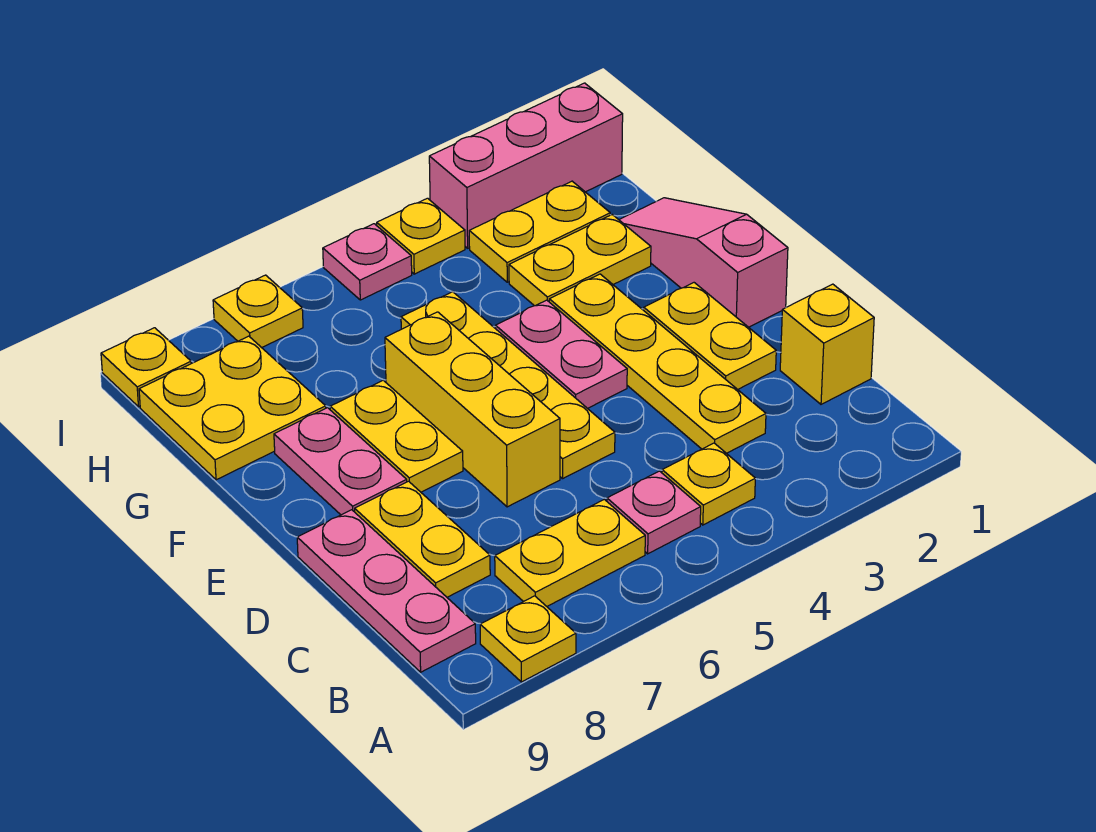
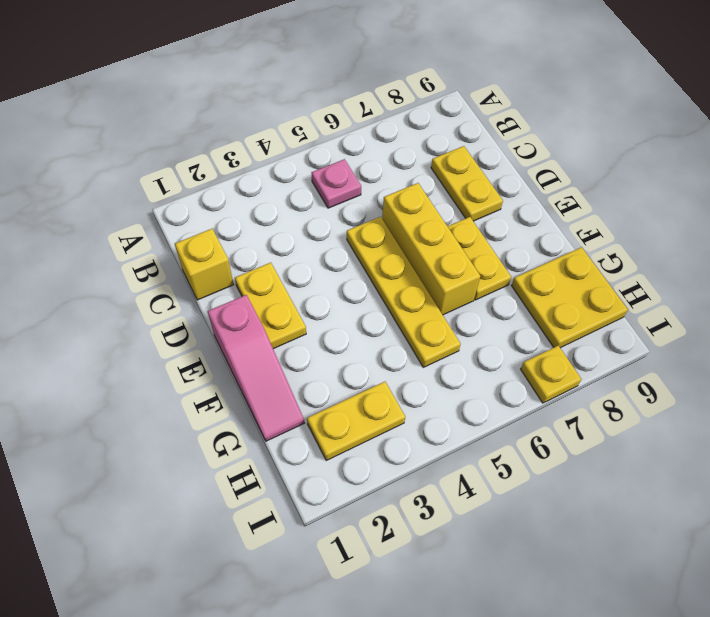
none -> yellow plate A8 level 1
none -> yellow plate B4 level 1
none -> yellow plate B6:B7 level 1

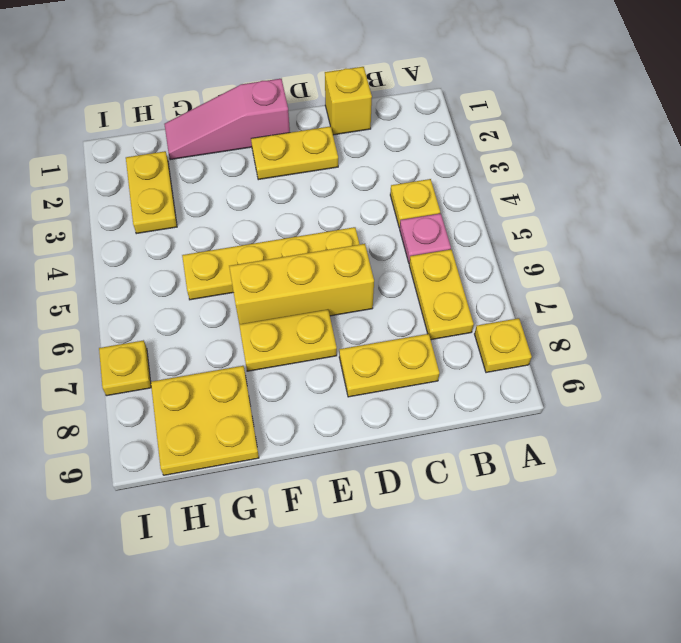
none -> pink plate B9:D9 level 1
none -> yellow plate C3:F3 level 1
none -> pink plate E4:F4 level 1

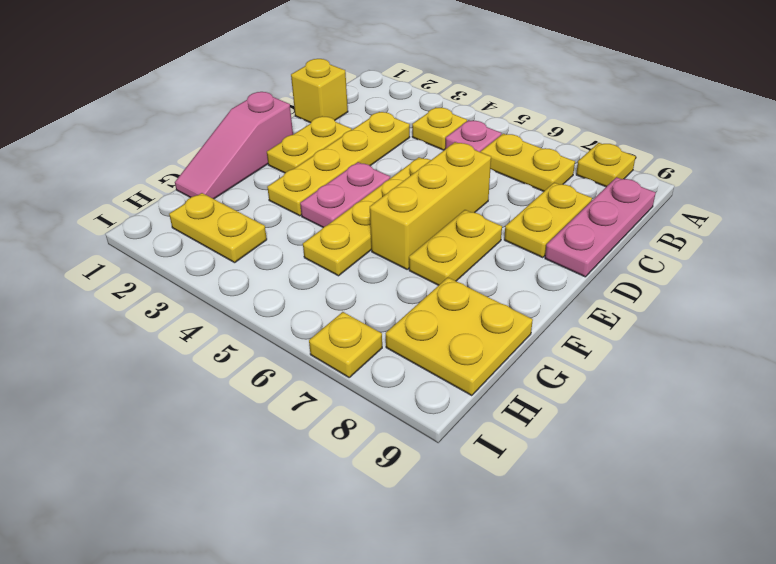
none -> pink plate E8:F8 level 1
none -> yellow plate G2:G3 level 1
none -> pink brick I1:I3 level 1

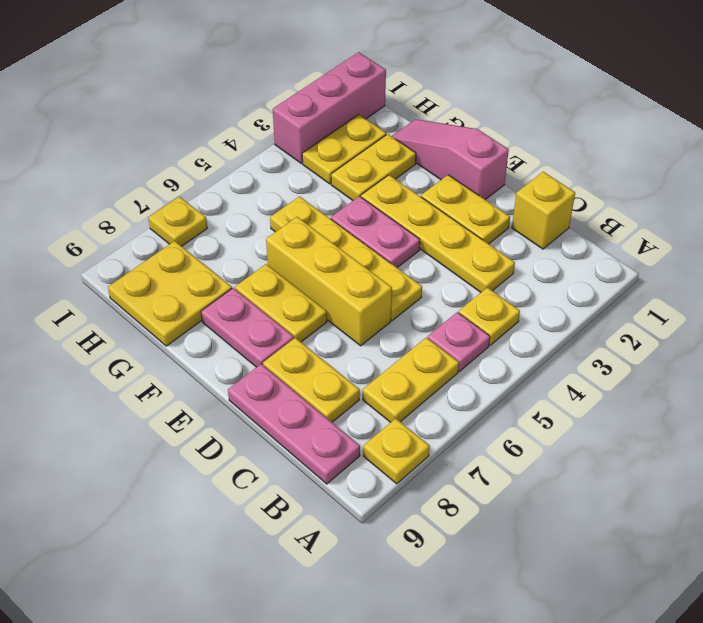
none -> yellow plate I4 level 1
none -> pink plate I5 level 1
none -> yellow plate I9 level 1

